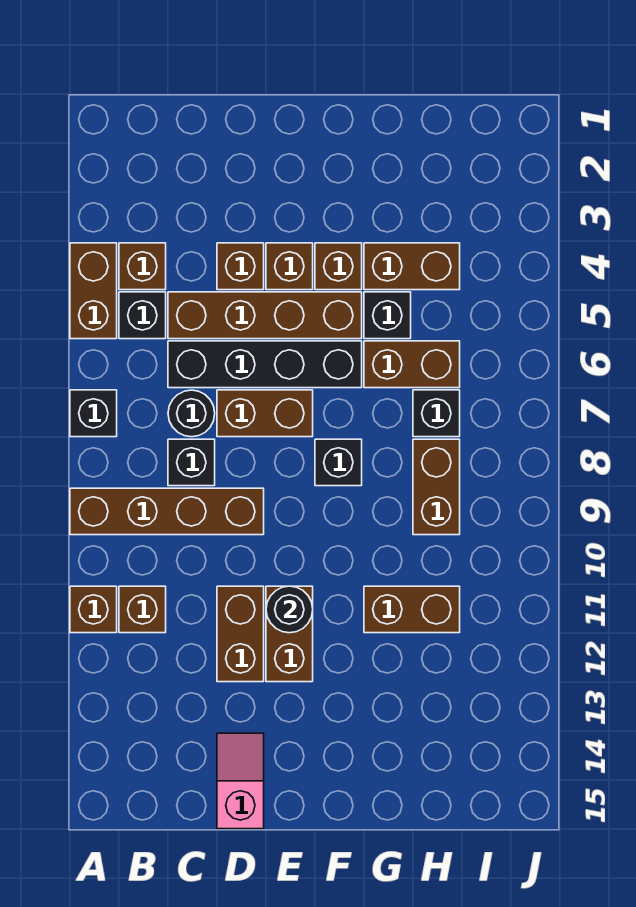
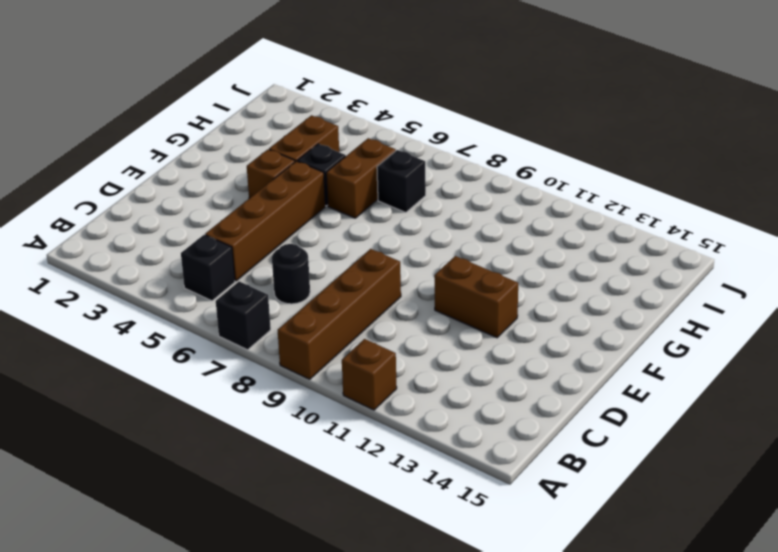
none -> brown brick A4:A5 level 1
none -> brown brick B4 level 1
none -> brown brick B11 level 1

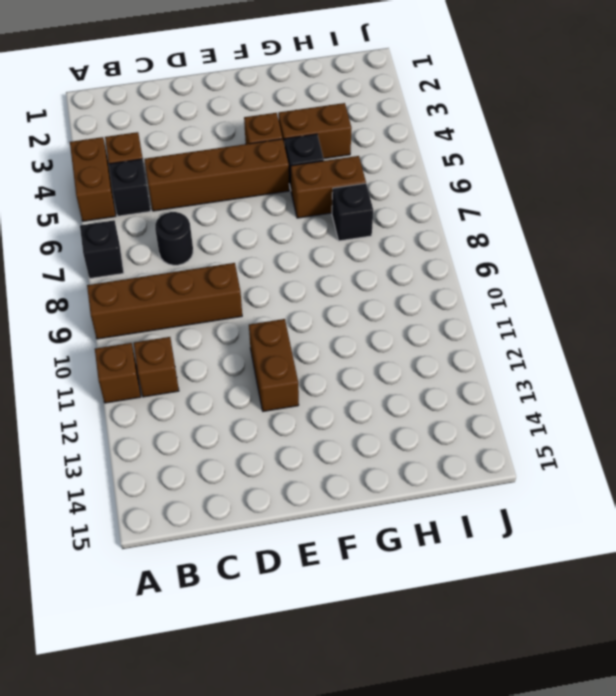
none -> black brick C6:F6 level 1
none -> black brick C8 level 1
none -> brown brick D4 level 1

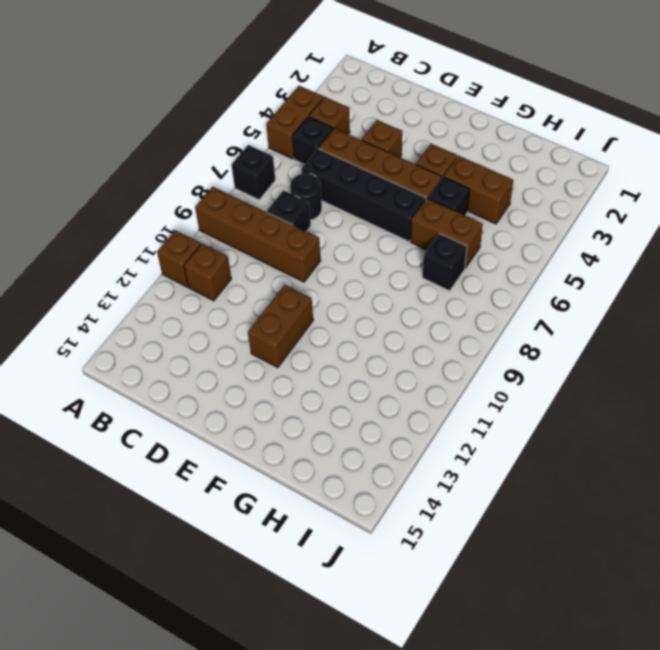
none -> brown brick D7:E7 level 1
none -> brown brick D11:D12 level 1
none -> pink slope D14:D15 level 1 top 15

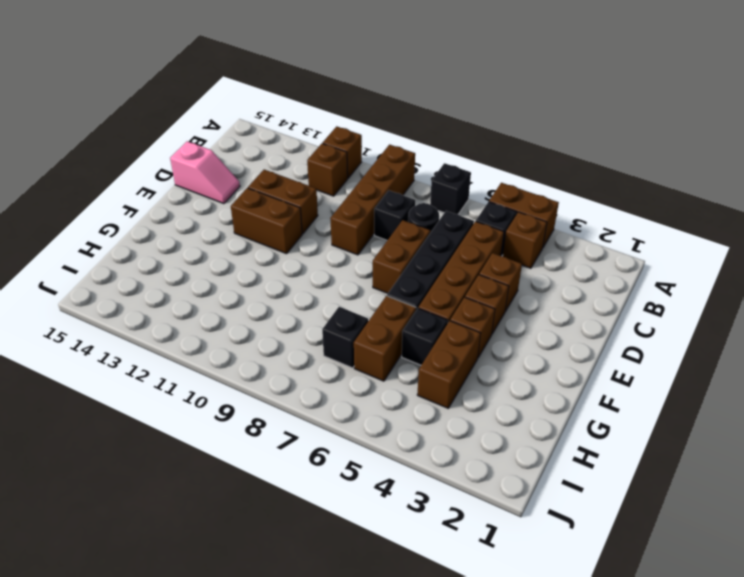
none -> black brick F8 level 1
none -> brown brick G11:H11 level 1
none -> brown brick H8:H9 level 1

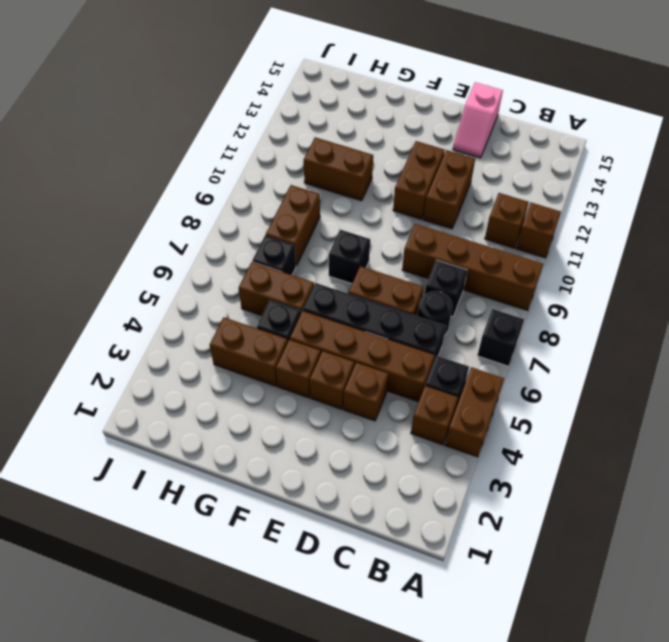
none -> black round brick E11 level 2

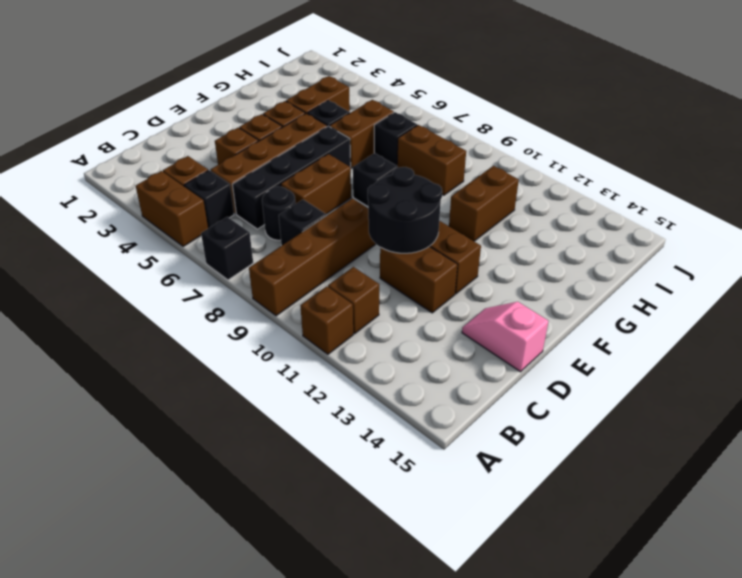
black round brick D10:E11 level 2 -> black round brick E11 level 2

